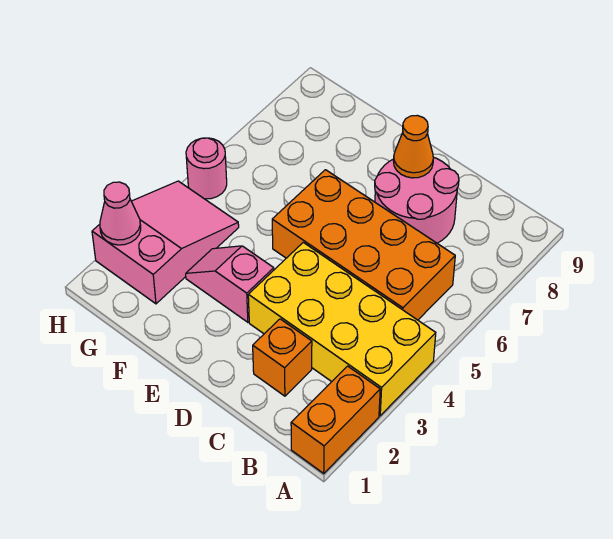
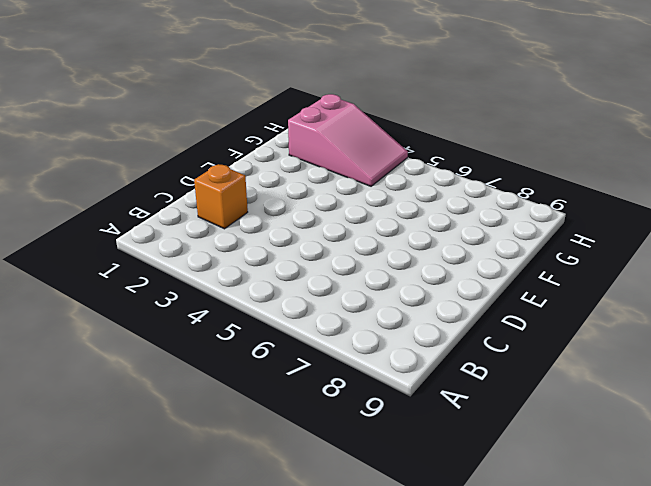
none -> orange brick A1:A2 level 1
none -> yellow brick A3:D4 level 1

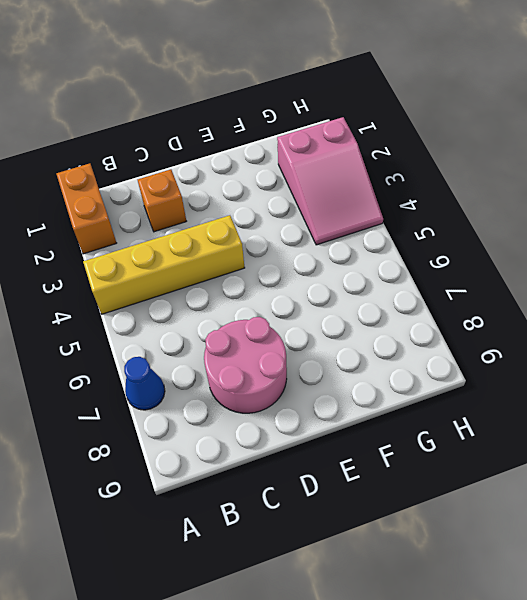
yellow brick A4:D4 level 1 -> yellow brick A3:D4 level 1
blue cone A7 level 1 -> none
none -> orange brick B5:E6 level 1
none -> pink slope E3:F3 level 1 top E

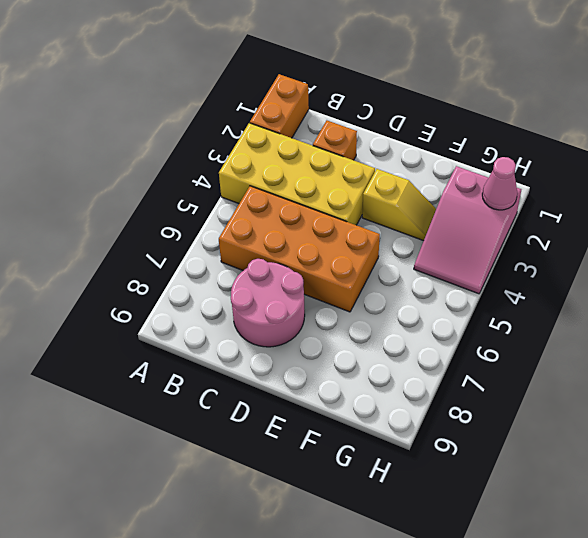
yellow slope E3:F3 level 1 top E -> pink slope E3:F3 level 1 top E
none -> pink round brick H5 level 1
none -> orange cone D8 level 2

